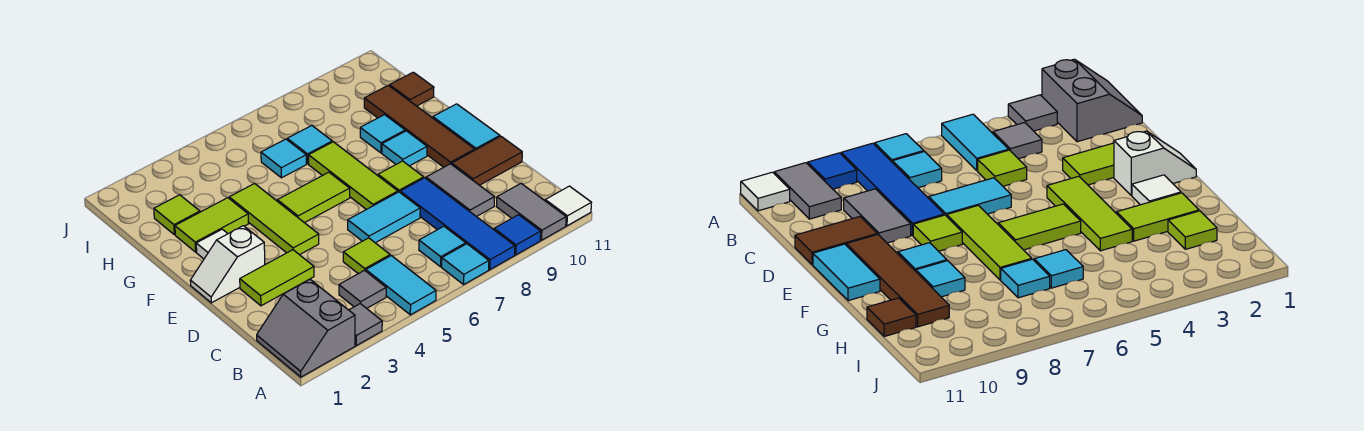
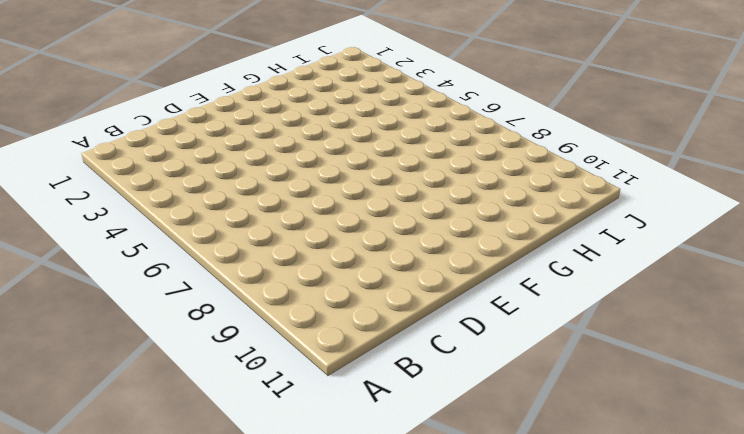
none -> grey slope A1:B2 level 1 top 2
none -> grey tile A3 level 1
none -> cyan tile A5:B5 level 1
none -> cyan tile A7 level 1

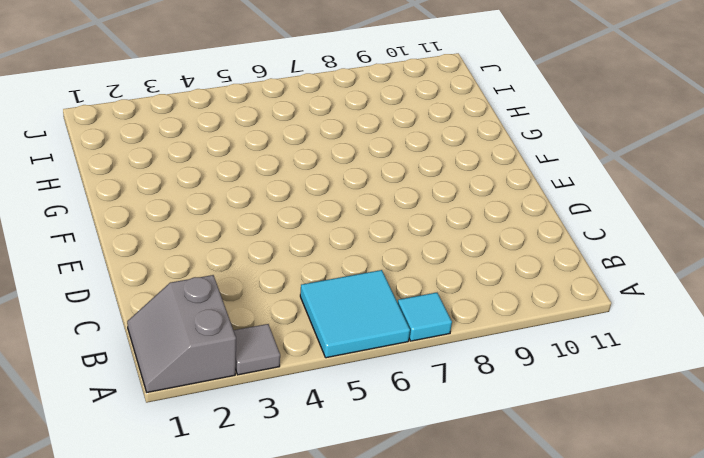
cyan tile A5:B6 level 1 -> cyan tile A5:B5 level 1
none -> blue tile A8:D8 level 1
none -> blue tile A9 level 1
none -> grey tile A10:B10 level 1
none -> white tile A11 level 1

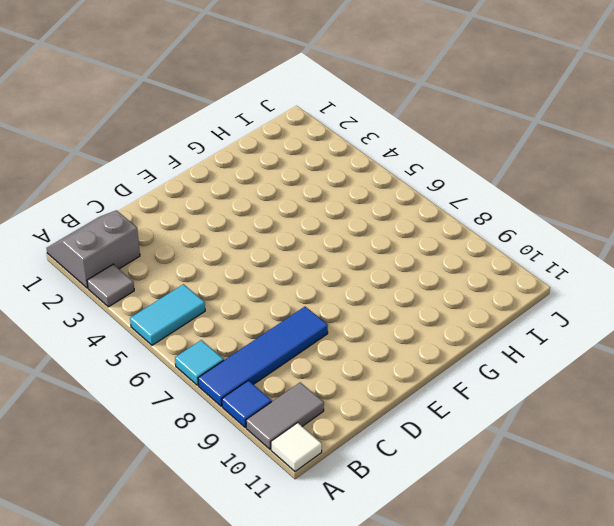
none -> grey tile B4 level 1
none -> cyan tile B7 level 1
none -> lime tile C5 level 1
none -> grey tile C9:D9 level 1

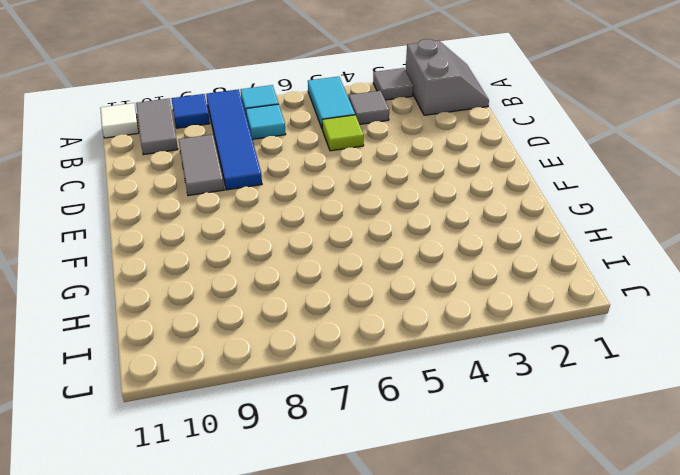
none -> lime tile D2:D3 level 1
none -> cyan tile D6:D7 level 1
none -> brown tile D10:D11 level 1
none -> white slope E1:E2 level 1 top 2

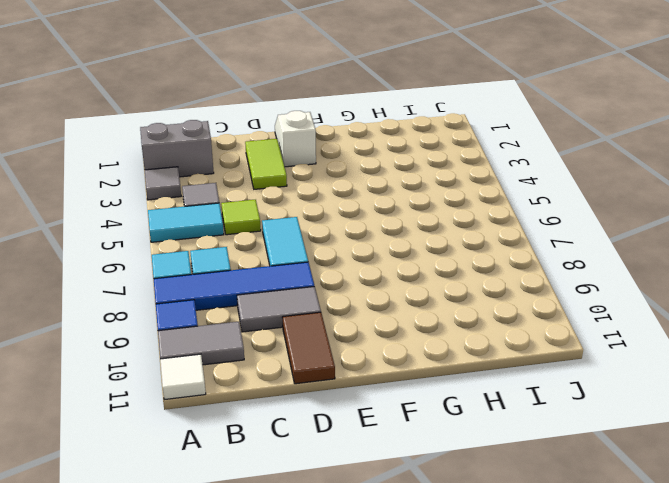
none -> lime tile E4:G4 level 1
none -> lime tile E7:G7 level 1
none -> lime tile E8 level 1
none -> brown tile E10:H10 level 1

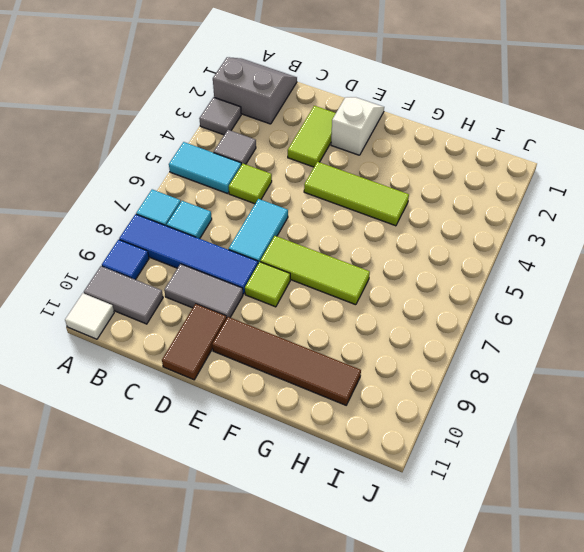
none -> cyan tile E11:F11 level 1
none -> white tile F2 level 1
none -> lime tile F5:F6 level 1
none -> cyan tile F9 level 1

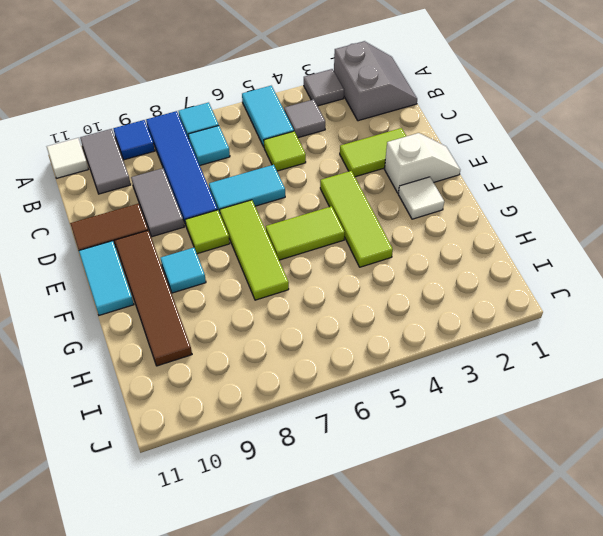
none -> lime tile G2:G3 level 1
none -> cyan tile G9 level 1
none -> lime tile H2 level 1
none -> cyan tile H6 level 1

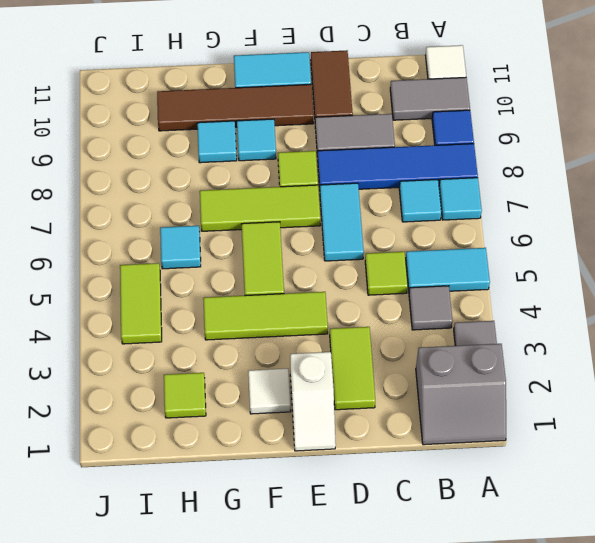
lime tile I4:I5 level 1 -> lime tile G2:G3 level 1
none -> cyan tile H7 level 1
none -> brown tile H11 level 1

